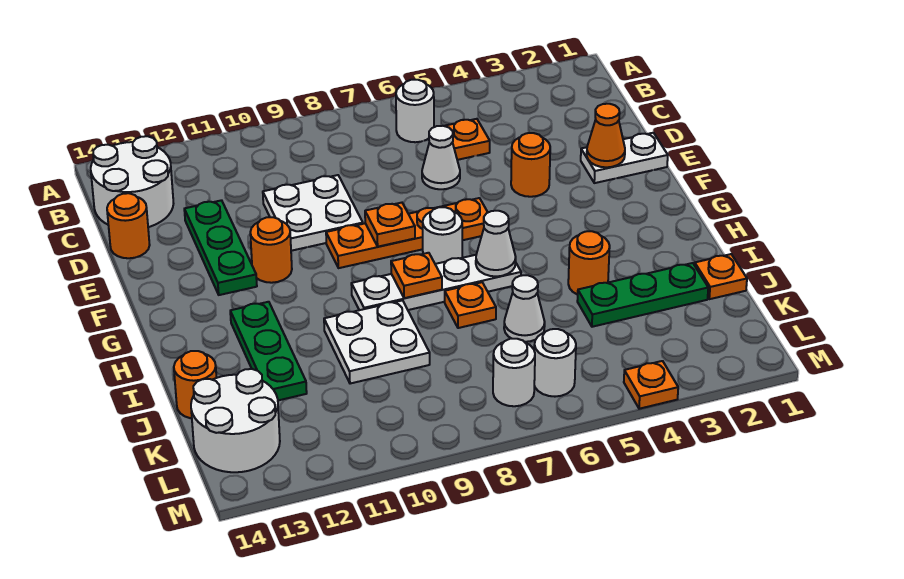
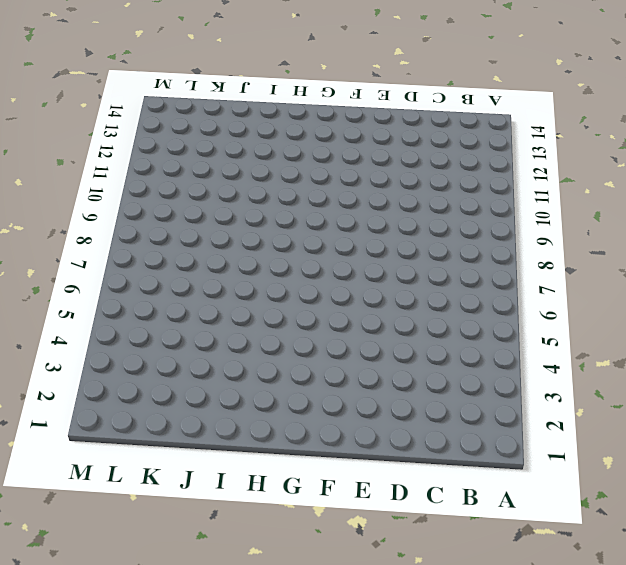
none -> white round brick B6 level 1
none -> white round brick B13:C14 level 1
none -> orange plate C5 level 1

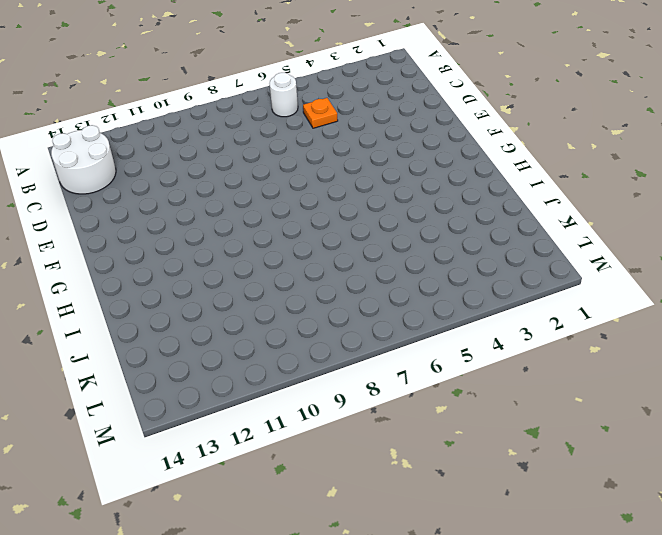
none -> white cone D6 level 1
none -> white plate D9:E10 level 1
none -> green plate D12:F12 level 1

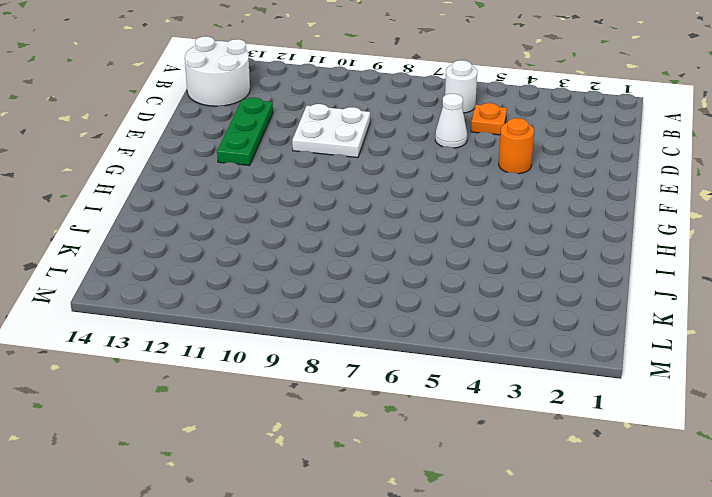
none -> orange round brick D14 level 1
none -> white plate E1:E2 level 1
none -> orange plate F6:F9 level 1

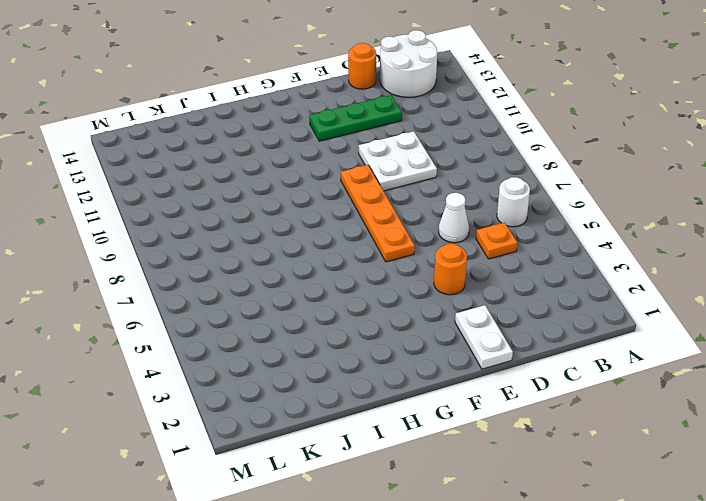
none -> orange round brick F11 level 1
none -> white round brick G7 level 1
none -> white plate H6:H9 level 1

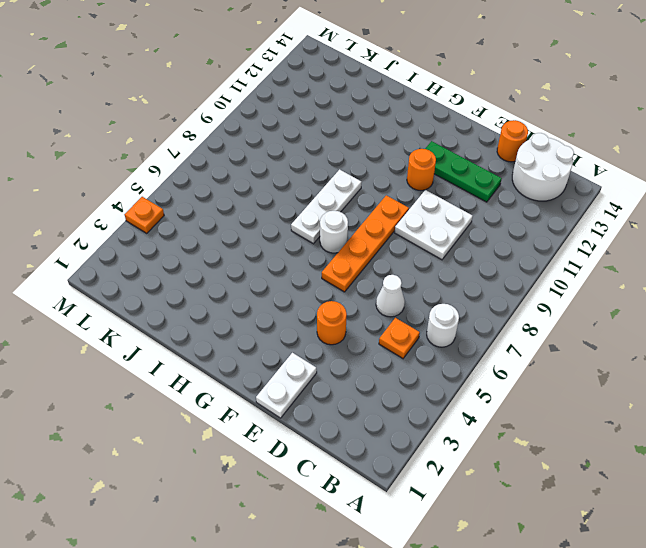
white plate H7:H9 level 1 -> white plate H6:H9 level 1
none -> green plate H12:J12 level 1
none -> orange round brick I4 level 1
none -> orange plate I7 level 1

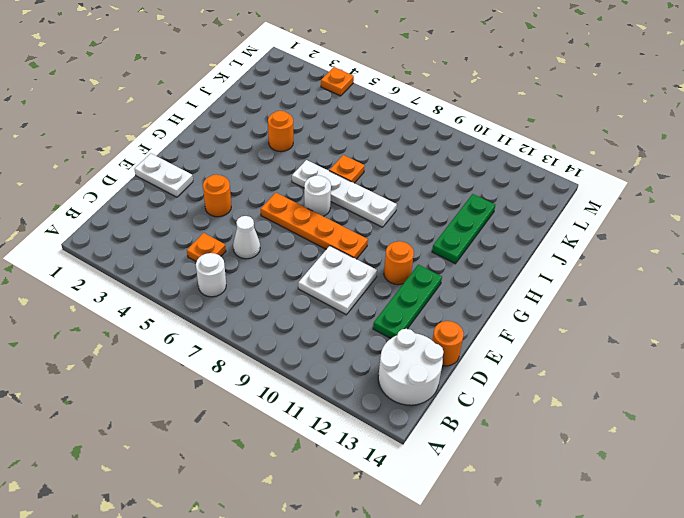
none -> white plate I9:J10 level 1
none -> orange plate J1 level 1
none -> green plate J2:J4 level 1

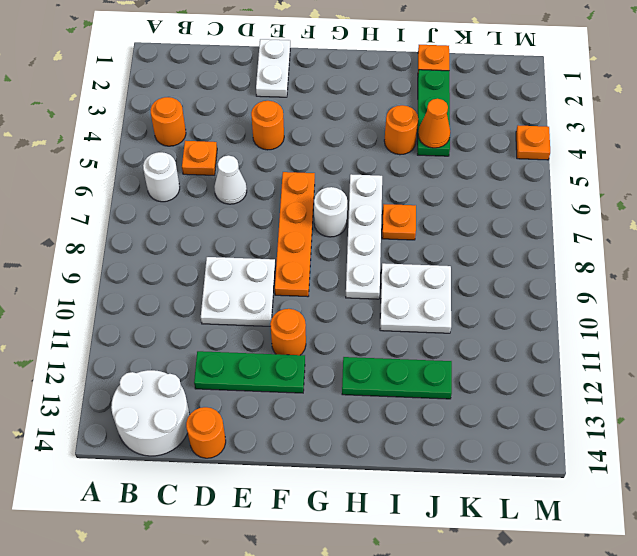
orange round brick B4 level 1 -> orange round brick J14 level 1
orange cone J4 level 2 -> orange cone E2 level 2
none -> white cone J6 level 1
none -> white round brick K13:L14 level 1
none -> white round brick L6 level 1

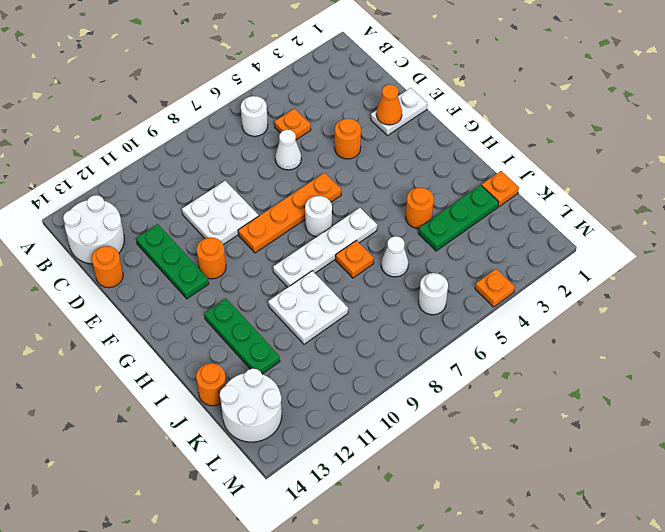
none -> white round brick L7 level 1
none -> orange plate F8 level 2
none -> white cone H6 level 2

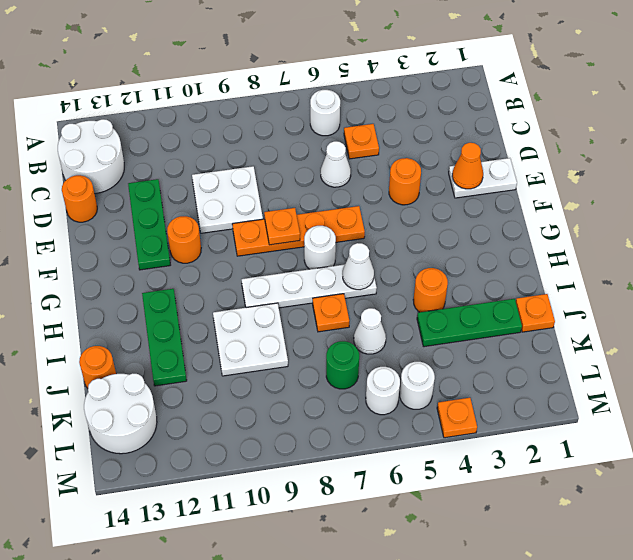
green round brick K7 level 1 -> none
white round brick L5 level 1 -> white round brick L7 level 1
none -> orange plate H8 level 2

